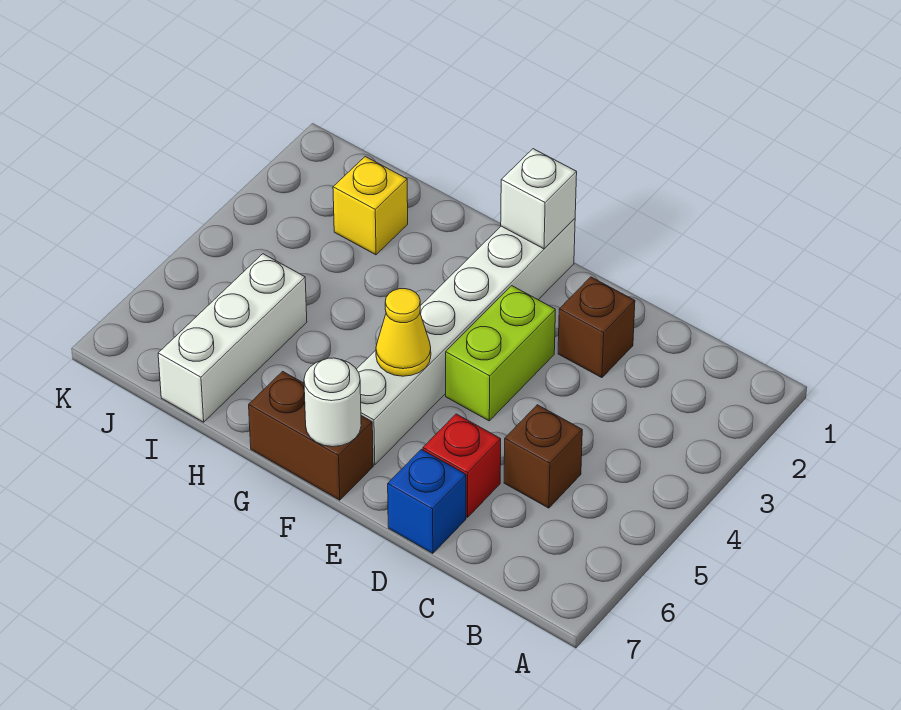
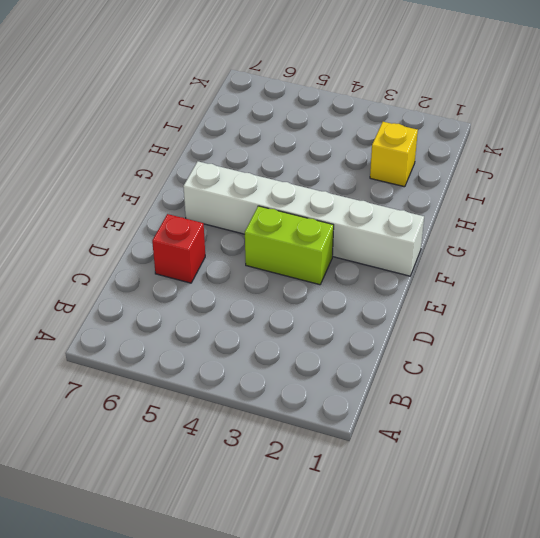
none -> brown brick C5 level 1
none -> brown brick D2 level 1
none -> blue brick D7 level 1

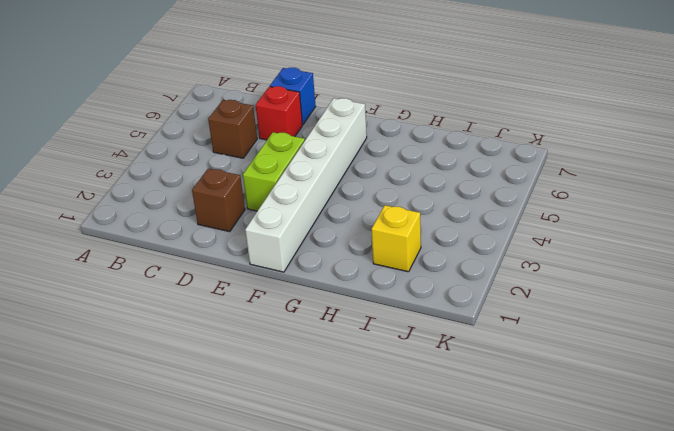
none -> brown brick F7:G7 level 1
none -> white brick I5:I7 level 1
none -> white brick F1 level 2

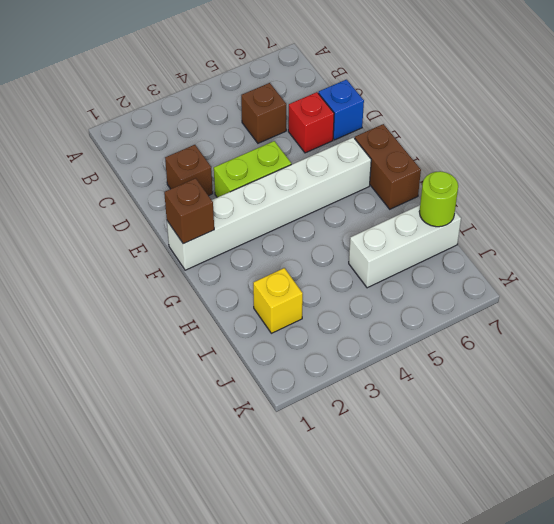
brown brick F1 level 2 -> white brick F1 level 2
lime round brick I7 level 2 -> none
none -> yellow cone F5 level 2
none -> white round brick F7 level 2

